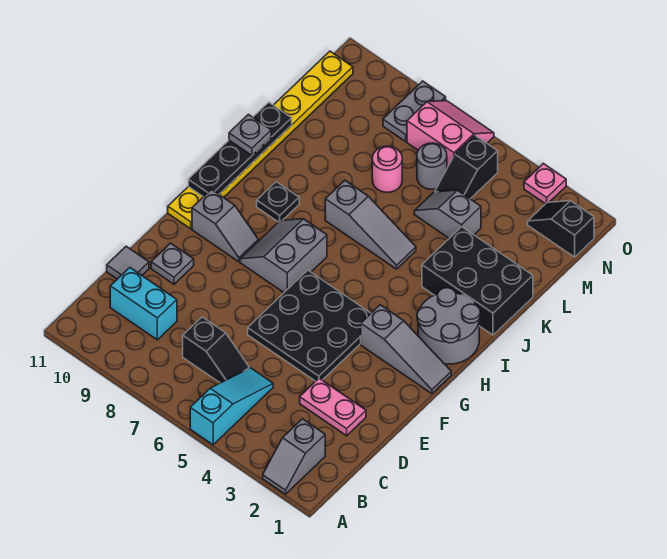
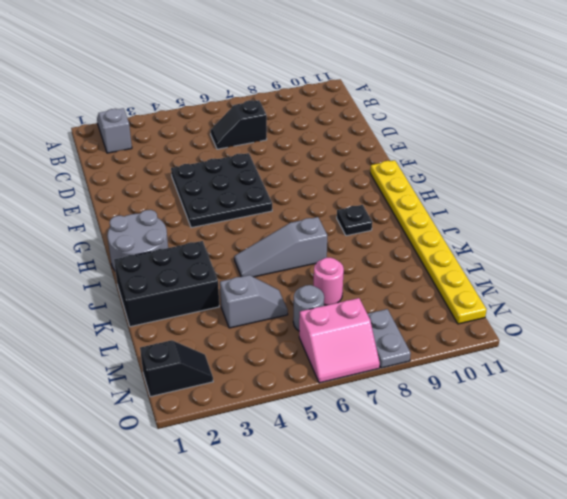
none -> cyan slope A5:C5 level 1 top A
none -> cyan brick C9:C10 level 1
none -> pink plate D2:D3 level 1

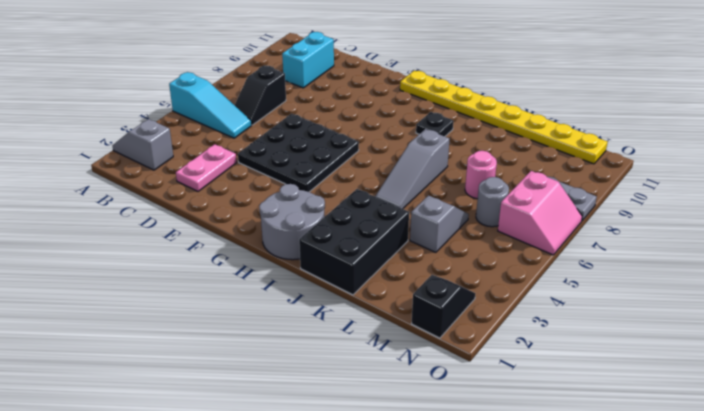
none -> grey tile D11 level 1
none -> grey plate E10 level 1
none -> grey slope G1:G3 level 1 top 3

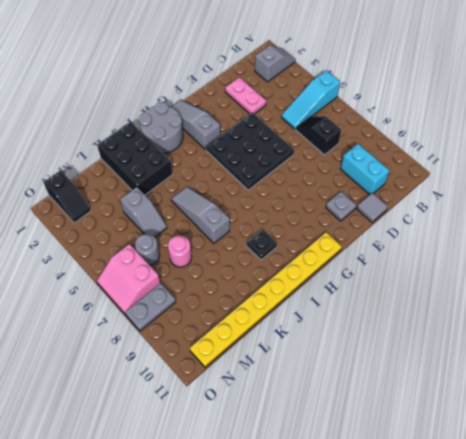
none -> grey slope G7:H8 level 1 top 7
none -> grey slope G9:G10 level 1 top 10
none -> black slope M5:N5 level 1 top N

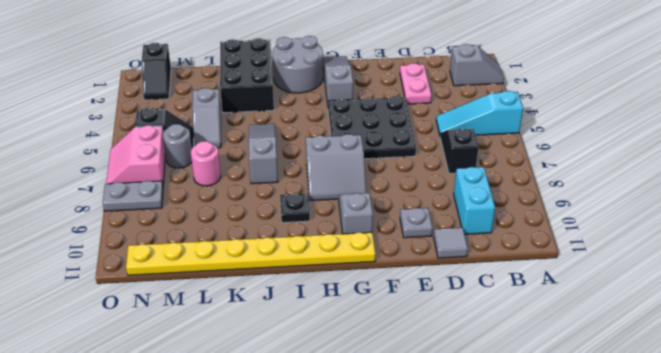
none -> pink plate O3 level 1
none -> black plate H11:K11 level 2
none -> grey plate J11 level 3

